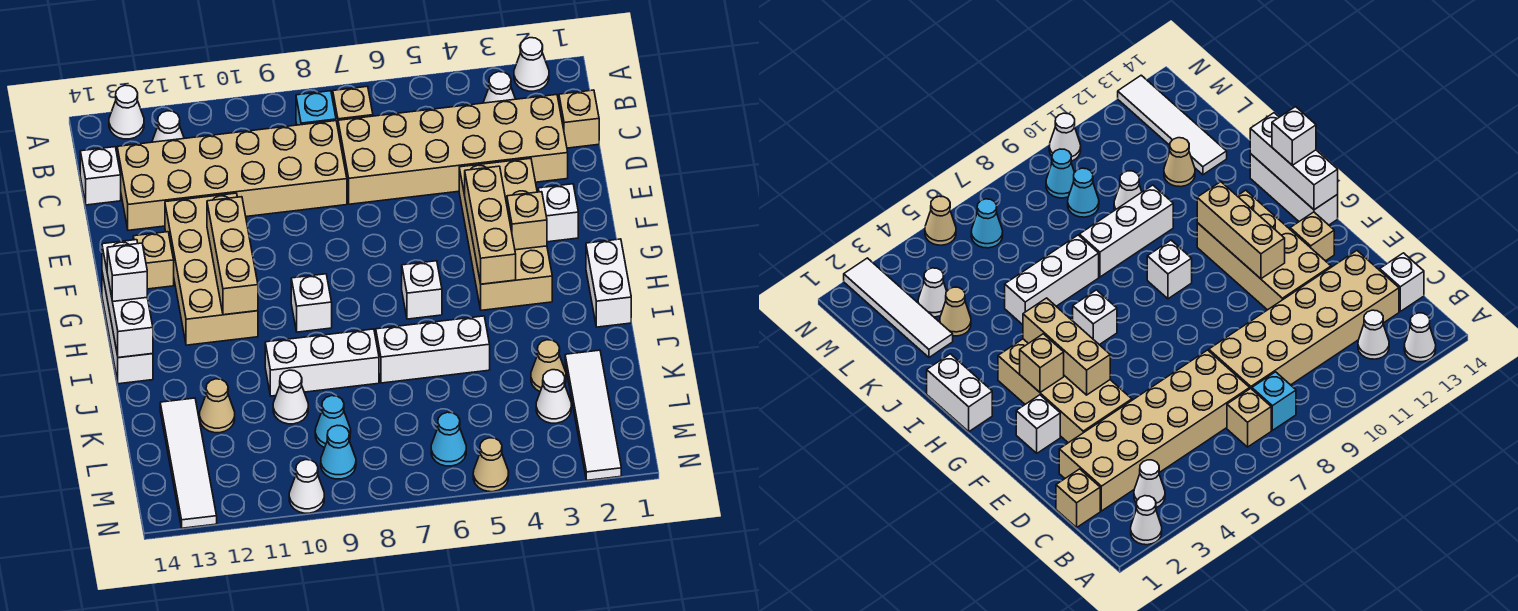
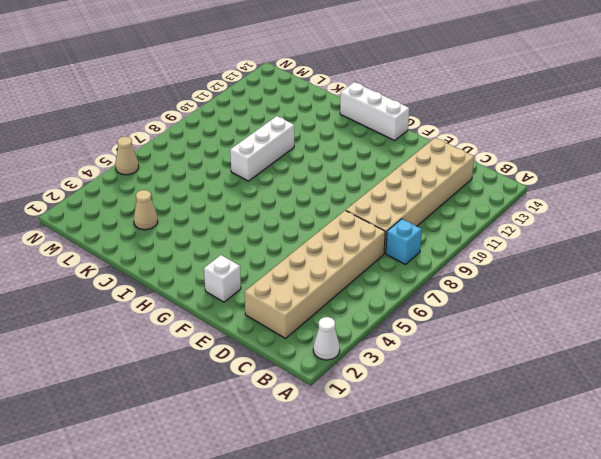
none -> white cone A13 level 1
none -> white cone B3 level 1
none -> tan brick B7 level 1
none -> white cone B12 level 1

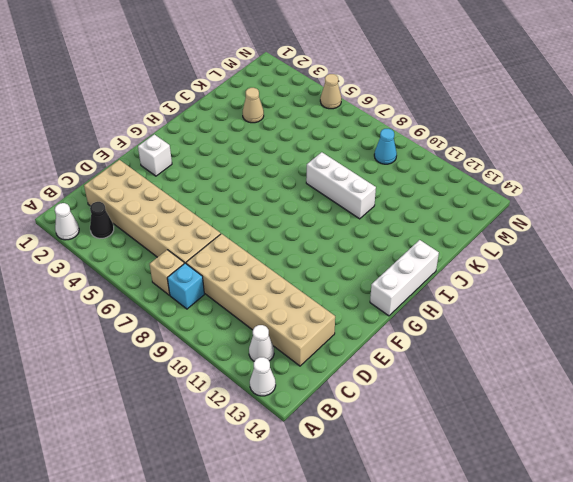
black cone B3 level 1 -> white cone B3 level 1
none -> tan brick C1 level 1
none -> white brick C14 level 1
none -> tan brick E3:H4 level 1
none -> tan brick E11:H12 level 1

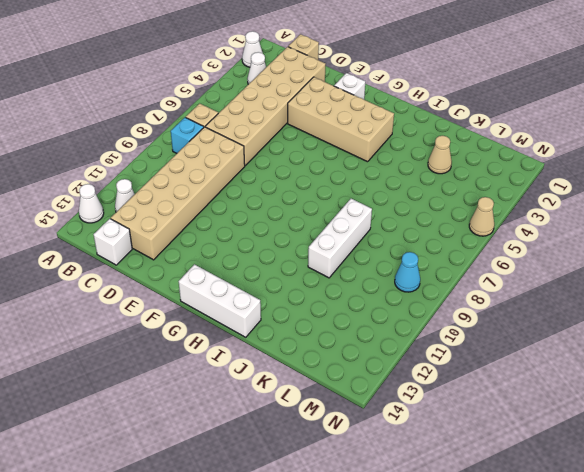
none -> tan brick E11:H12 level 1
none -> tan brick F13 level 1
none -> white brick H1:I1 level 1
none -> white brick H6 level 1

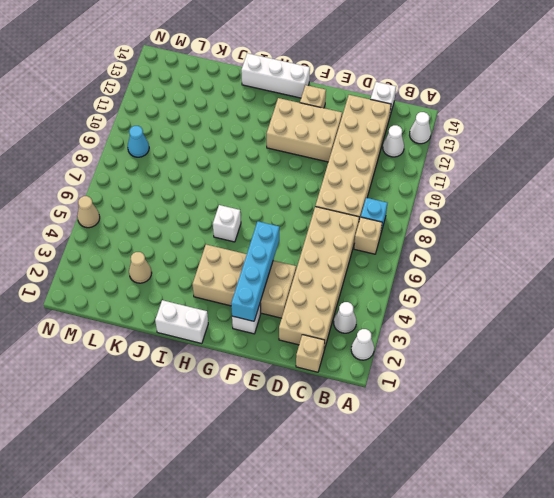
tan brick E11:G12 level 1 -> tan brick E11:H12 level 1
cyan brick F2:F5 level 2 -> tan brick F4:H4 level 2
none -> white brick H9 level 1
none -> white brick J5:J7 level 1
none -> white brick J8:J10 level 1
none -> white tile K2:N2 level 1

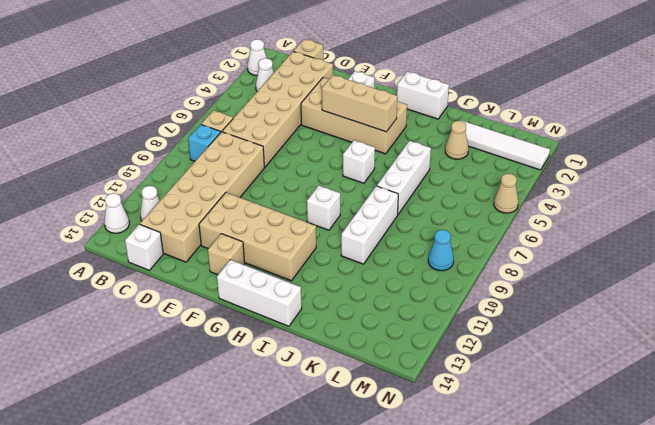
none -> white cone K10 level 1
none -> tan cone K12 level 1
none -> white tile K13:N13 level 1
none -> white cone L3 level 1

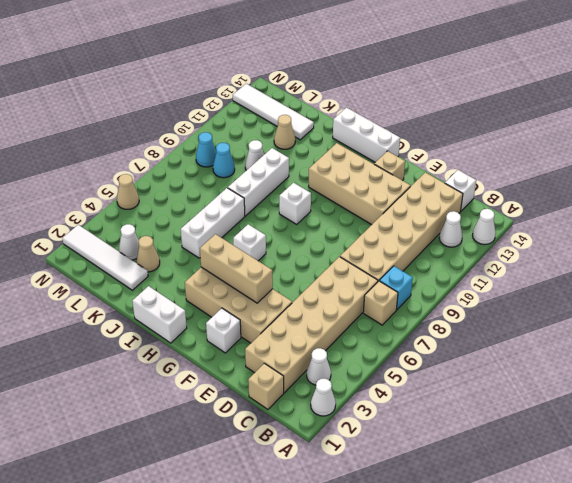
none -> cyan cone M6 level 1
none -> white cone N10 level 1
none -> tan brick F11:H11 level 2
none -> tan brick G3 level 2

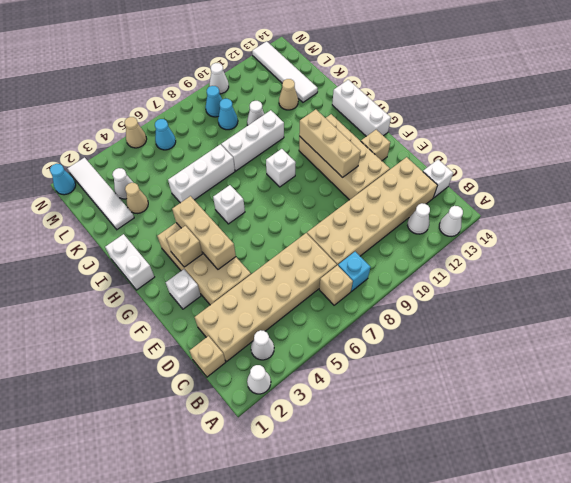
cyan cone N1 level 1 -> none
none -> white brick G14:I14 level 2
none -> white brick H14 level 3

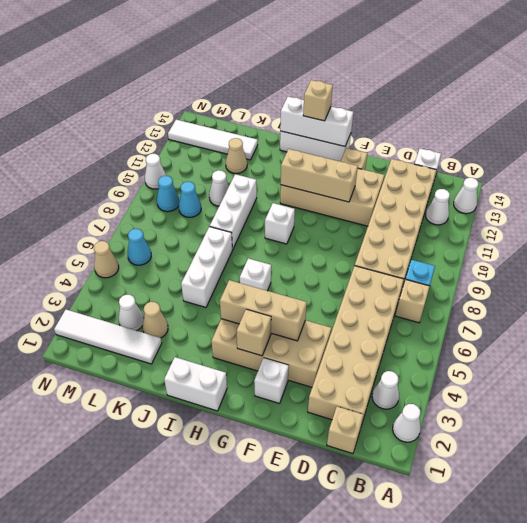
tan brick H14 level 3 -> white brick H14 level 3

